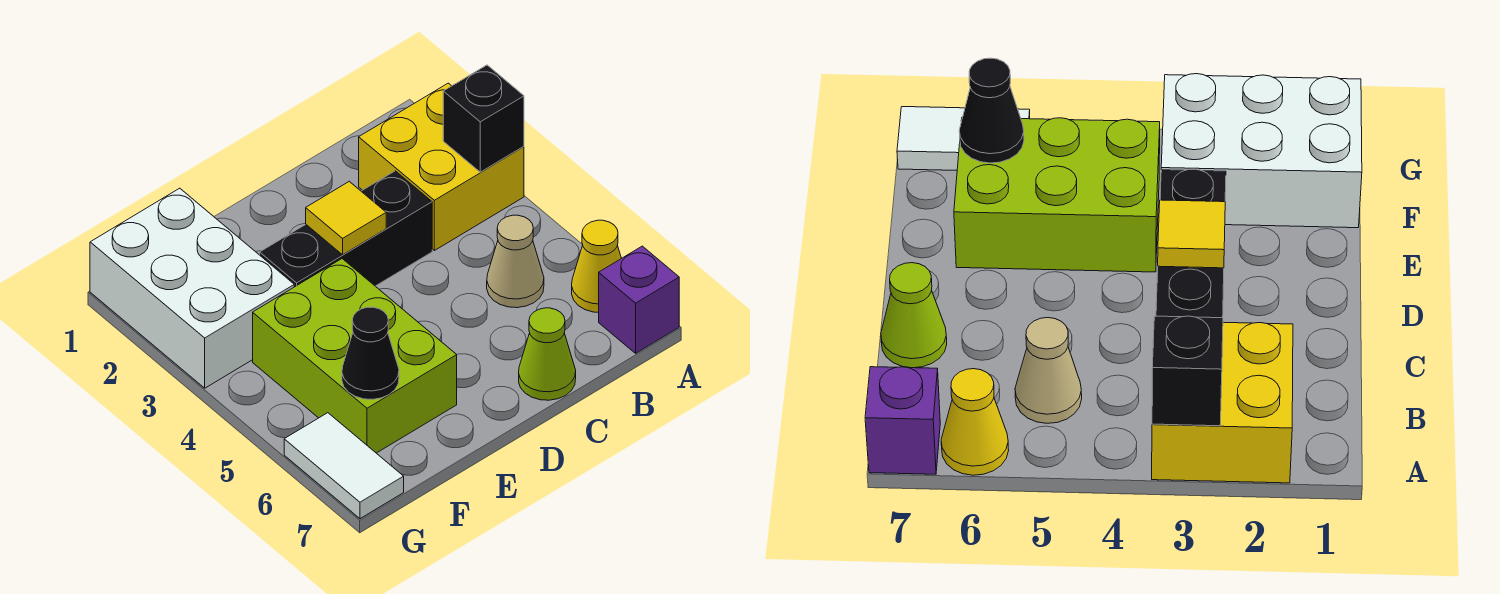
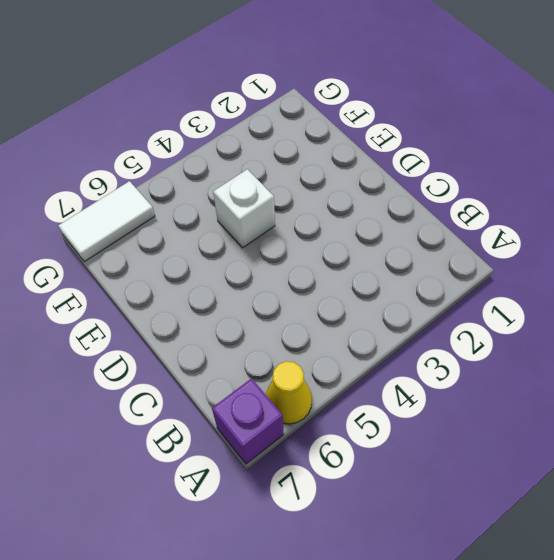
white brick E4 level 1 -> lime brick E4:F6 level 1
none -> yellow brick A2:B3 level 1
none -> tan cone B5 level 1
none -> black brick C3:E3 level 1

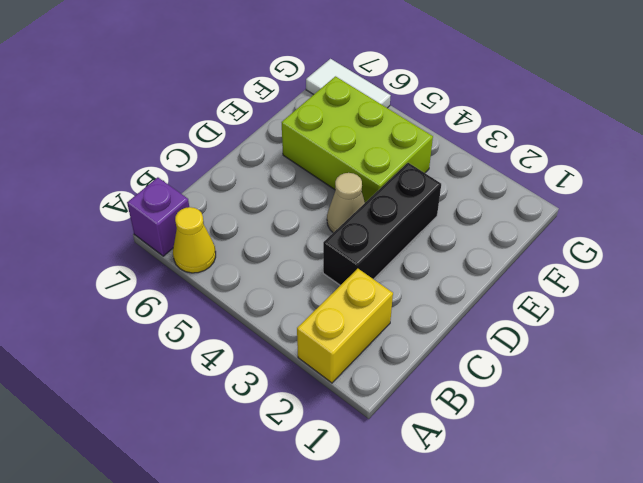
yellow brick A2:B2 level 1 -> yellow brick A2:B3 level 1
tan cone D4 level 1 -> tan cone B5 level 1
none -> lime cone C7 level 1
none -> white brick F1:G3 level 1
none -> black brick A3 level 2

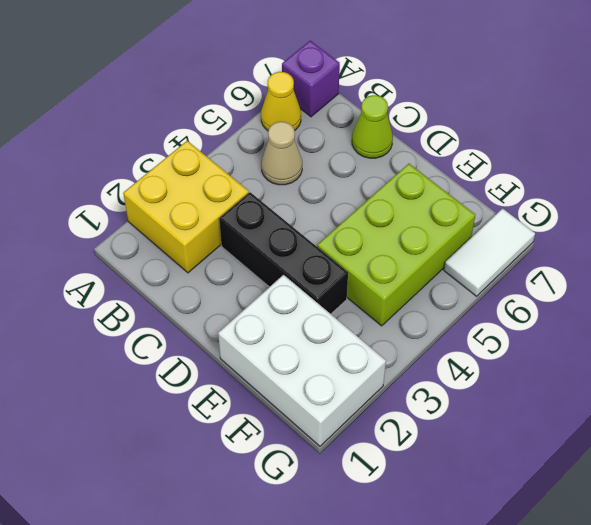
white brick E1:G2 level 1 -> white brick F1:G3 level 1
none -> black brick A3 level 2
none -> yellow tile D3 level 2
none -> black cone F6 level 2

